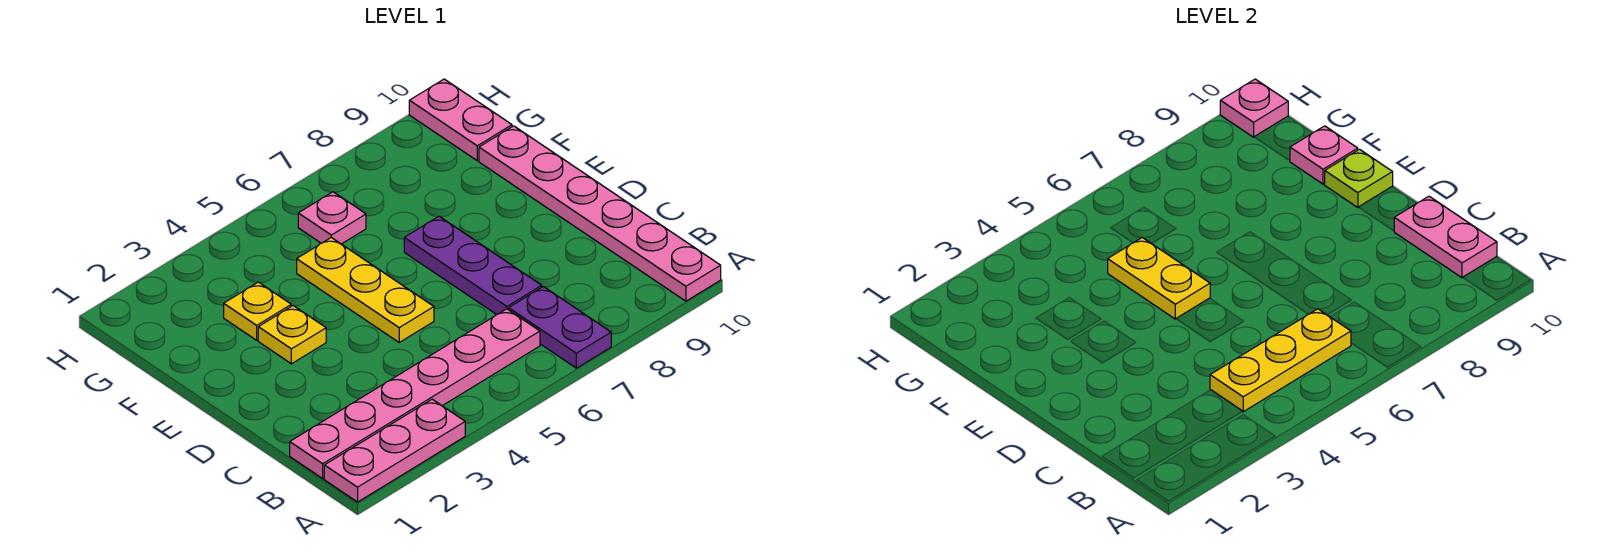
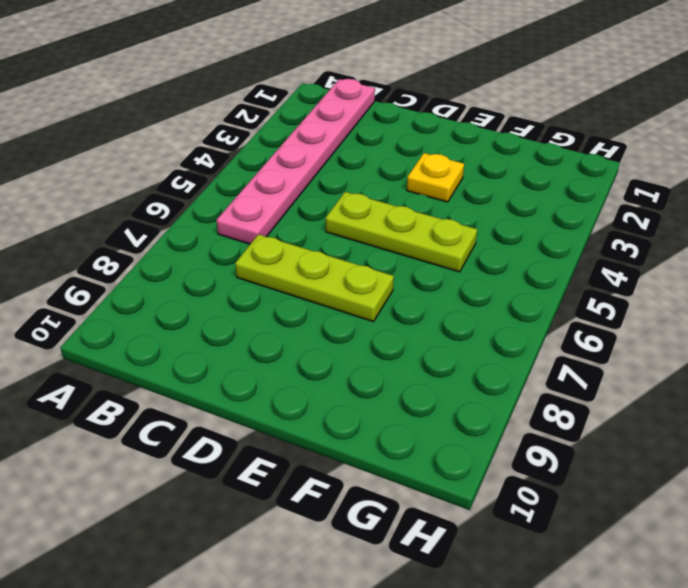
lime plate C7:E7 level 1 -> purple plate C7:E7 level 1
lime plate D5:F5 level 1 -> yellow plate D5:F5 level 1
none -> pink plate A1:A3 level 1
none -> purple plate A7:B7 level 1
none -> pink plate A10:F10 level 1

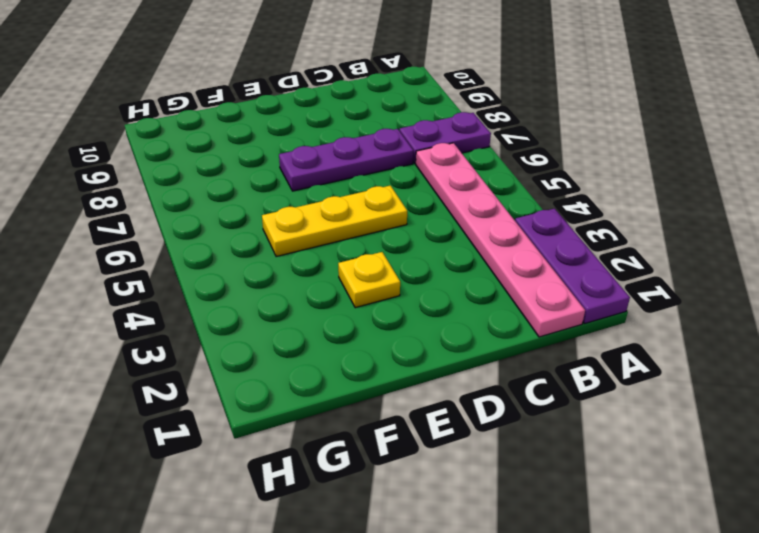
purple plate A1:A3 level 1 -> pink plate A1:A3 level 1
none -> pink plate A10:F10 level 1
none -> yellow plate F3 level 1
none -> pink plate G6 level 1

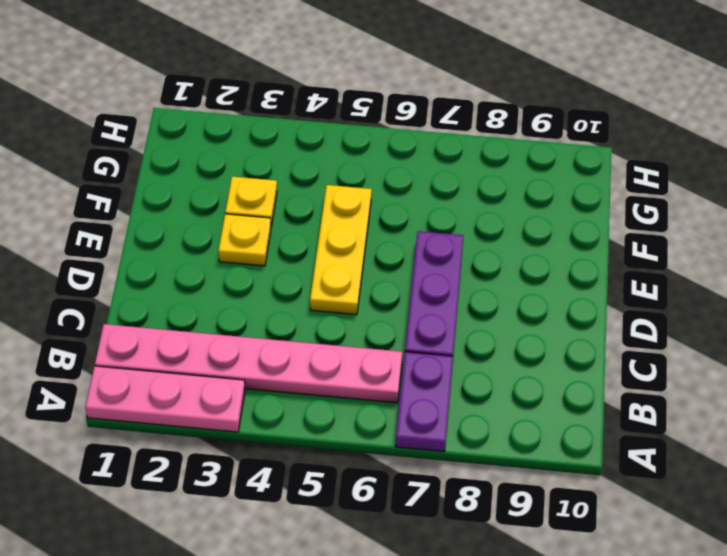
none -> pink plate A10:F10 level 1
none -> pink plate G6 level 1
none -> pink plate G10:H10 level 1

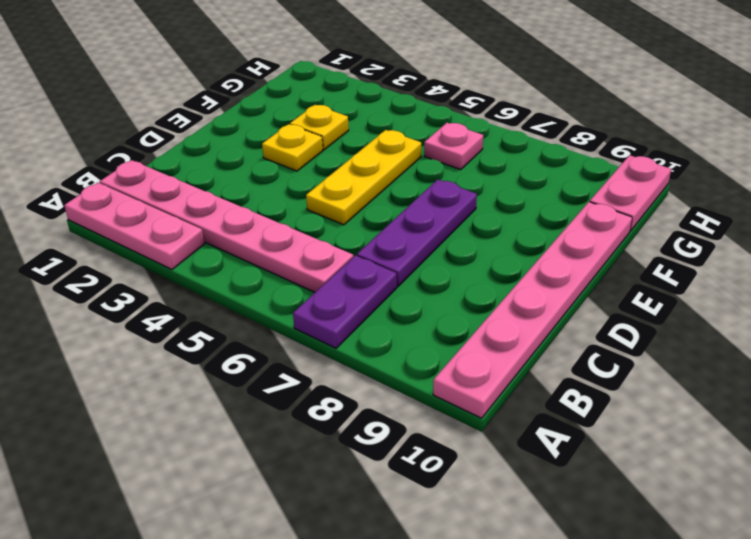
none -> yellow plate B4:B6 level 2
none -> pink plate B10:C10 level 2
none -> yellow plate E5:F5 level 2

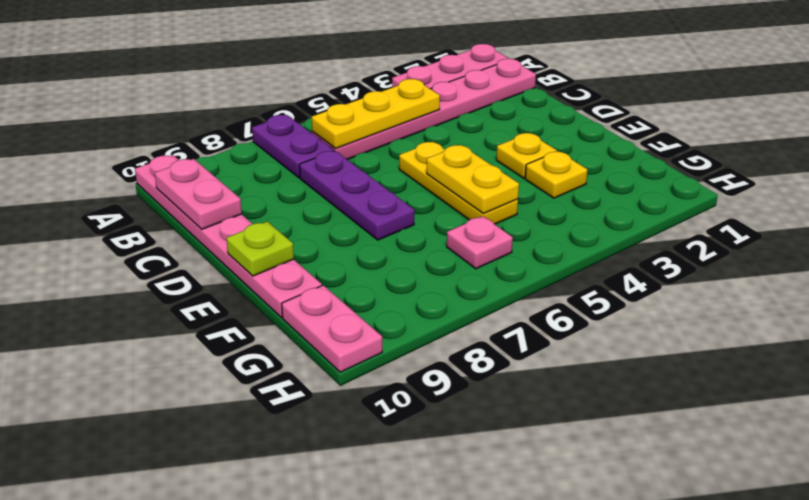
none -> pink plate F10 level 2
none -> pink plate H10 level 2

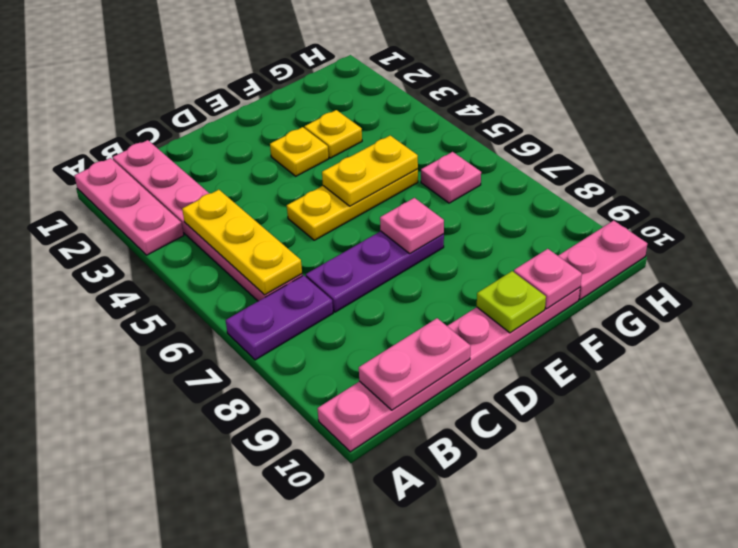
pink plate E7 level 2 -> pink plate H10 level 2

